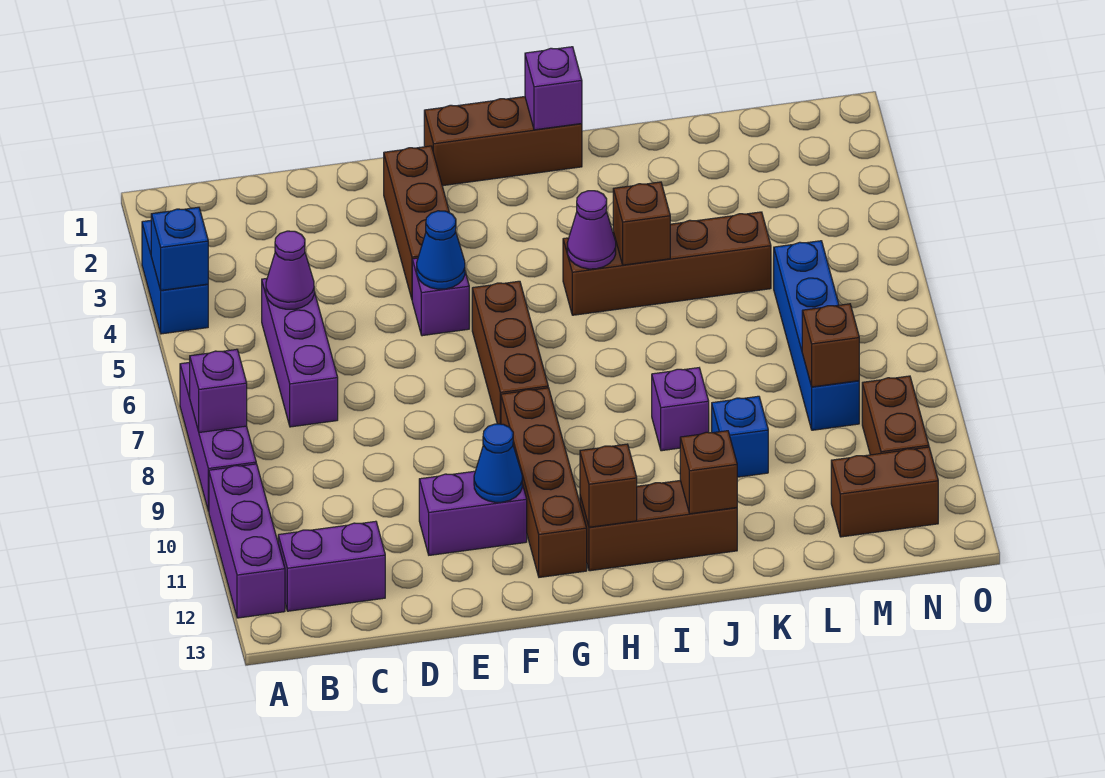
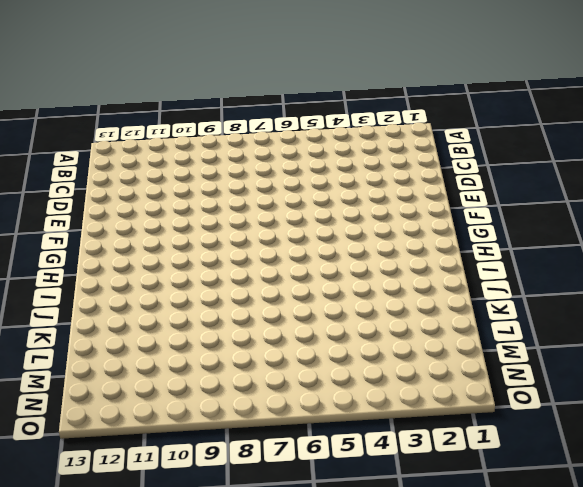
none -> blue brick A3:A4 level 1
none -> purple brick A7:A9 level 1
none -> purple brick A10:A12 level 1

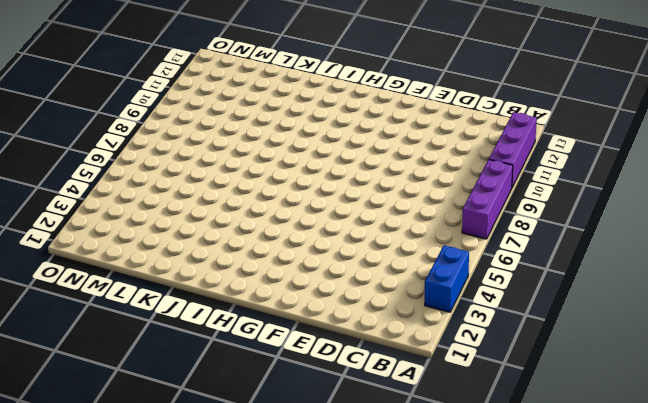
none -> purple brick B12:C12 level 1
none -> purple brick C5:C7 level 1
none -> purple brick E11:F11 level 1

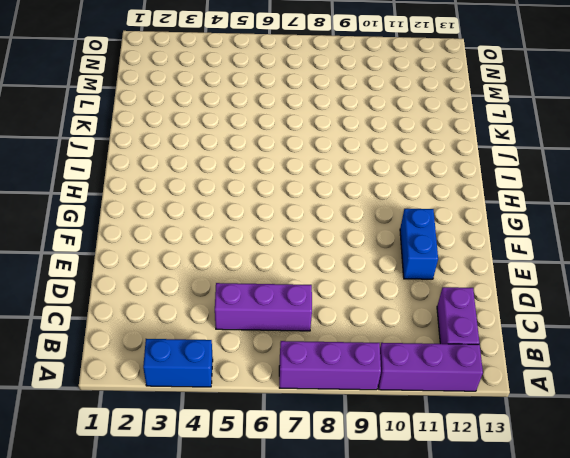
blue brick E11:F11 level 1 -> purple brick E11:F11 level 1
none -> brown brick F2:F4 level 1
none -> purple brick F5 level 1
none -> brown brick G1:I1 level 1

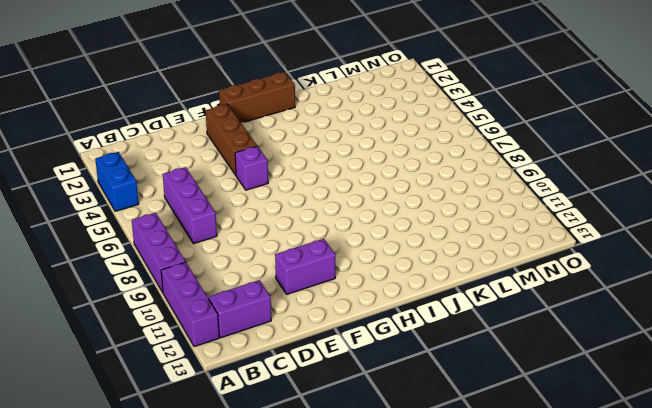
none -> brown brick G6:G8 level 1
none -> brown brick G9:G12 level 1
none -> brown brick H12:J12 level 1

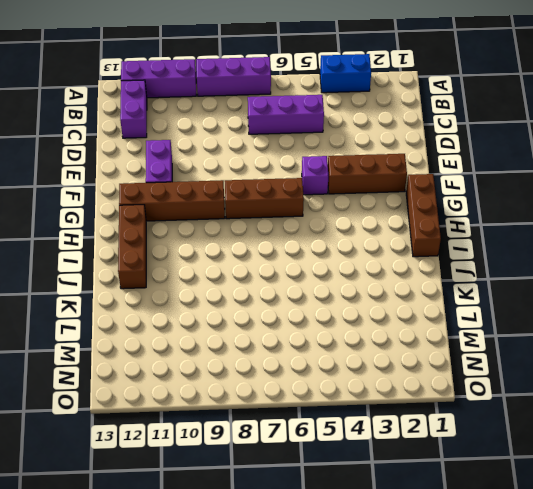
none -> brown brick I5:L5 level 1
none -> purple brick J9 level 1
none -> blue brick K10 level 1

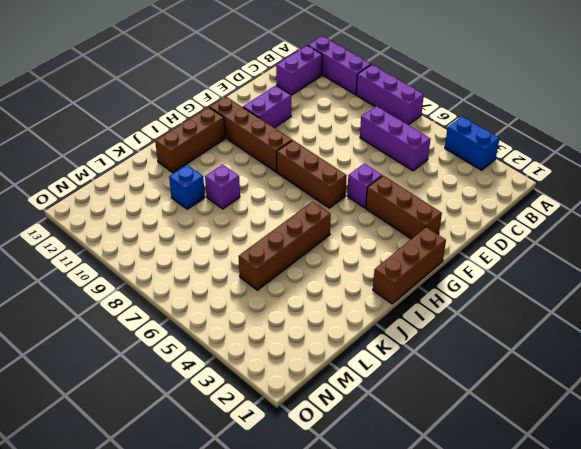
none -> blue brick M6:M9 level 1
none -> brown brick M12:N12 level 1
none -> brown brick N10:N11 level 1

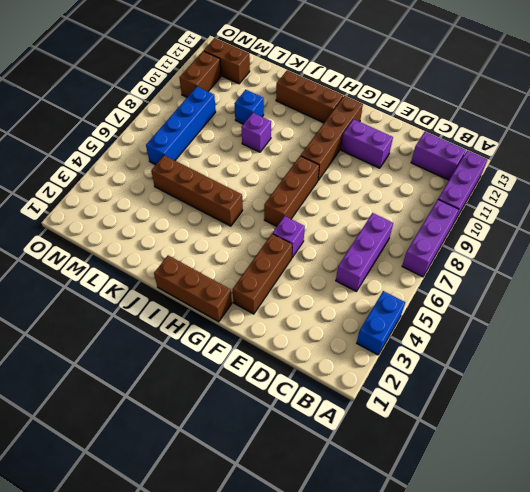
none -> blue brick A4 level 2
none -> purple brick A8 level 2
none -> purple cone C5 level 2

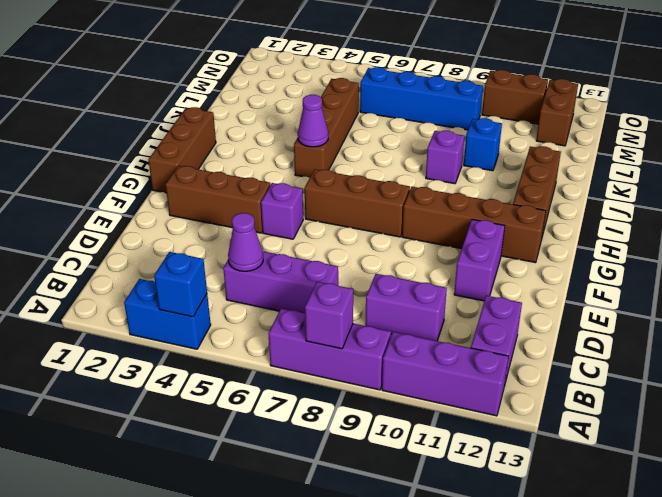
purple brick C9:C10 level 1 -> none
none -> blue cone F5 level 2
none -> blue cone F11 level 2
none -> brown brick H12 level 2

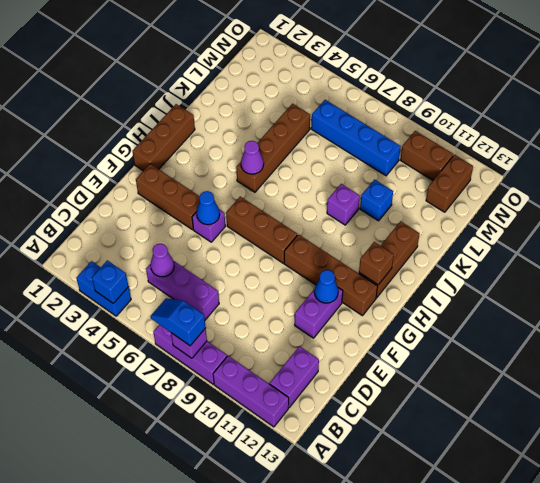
blue slope A7:A8 level 3 top 8 -> none
none -> purple brick I1 level 2
none -> brown brick J5 level 2
none -> brown brick J12 level 2

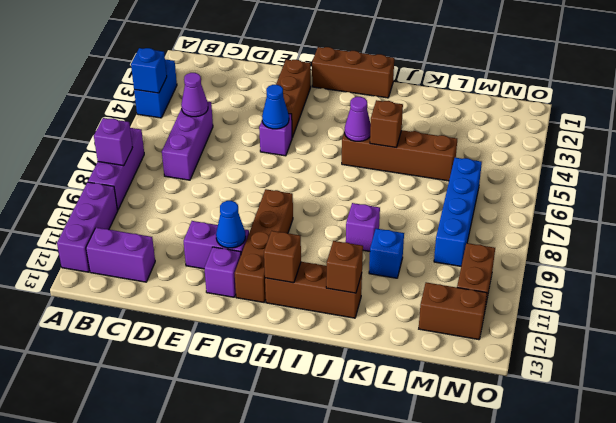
purple brick F12 level 1 -> purple brick I1 level 2
none -> brown brick G6:G8 level 1
none -> brown brick M9 level 2

